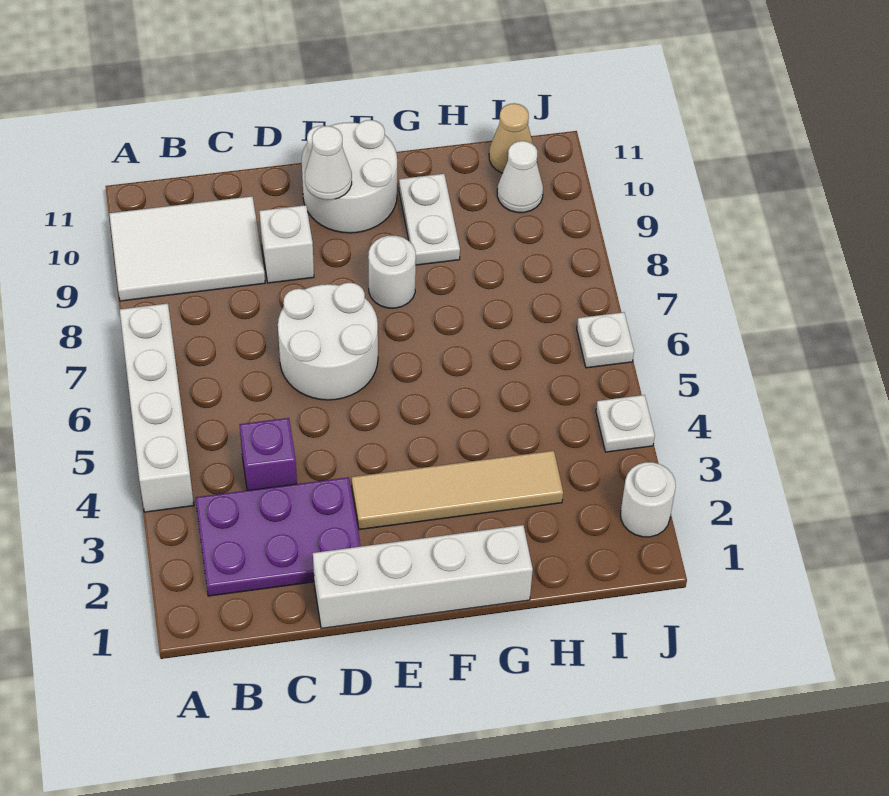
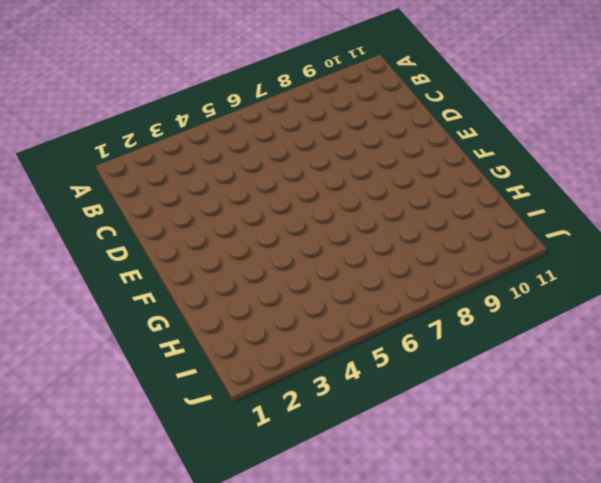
none -> white brick A4:A7 level 1
none -> white tile A9:C10 level 1
none -> purple plate B2:D3 level 1

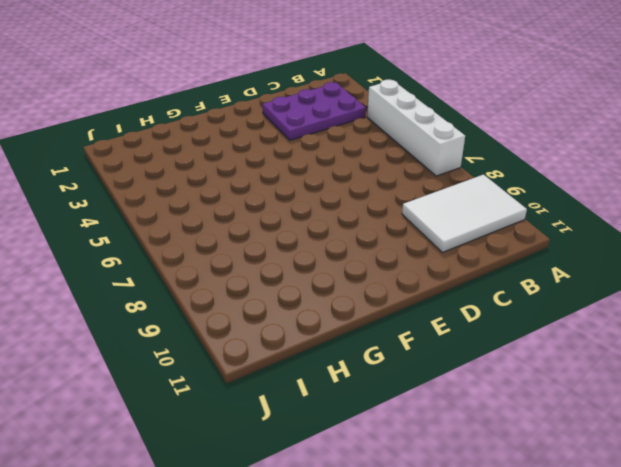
none -> purple brick C4 level 1
none -> white brick D1:G1 level 1
none -> white round brick D6:E7 level 1

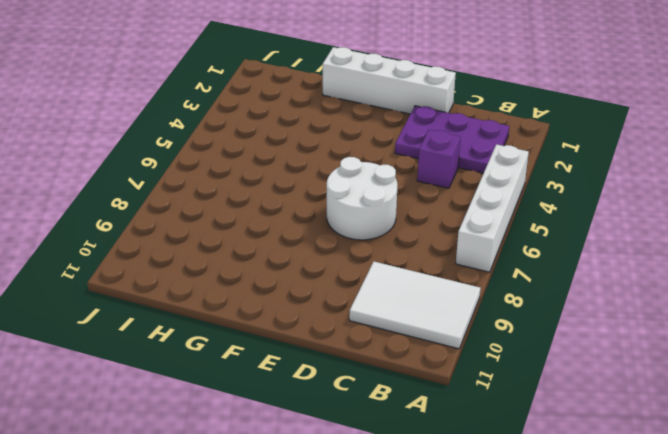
none -> white brick D9 level 1
none -> tan tile E3:H3 level 1
none -> white round brick E10:F11 level 1

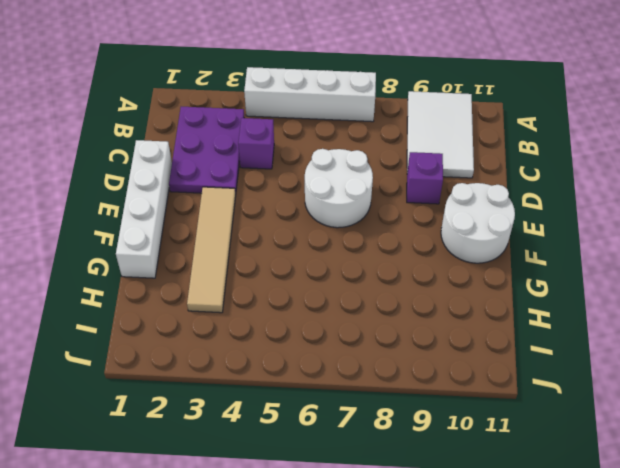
purple brick D9 level 1 -> white brick D9 level 1
none -> white round brick F8 level 1
none -> white plate G9:G10 level 1
none -> white cone I10 level 1

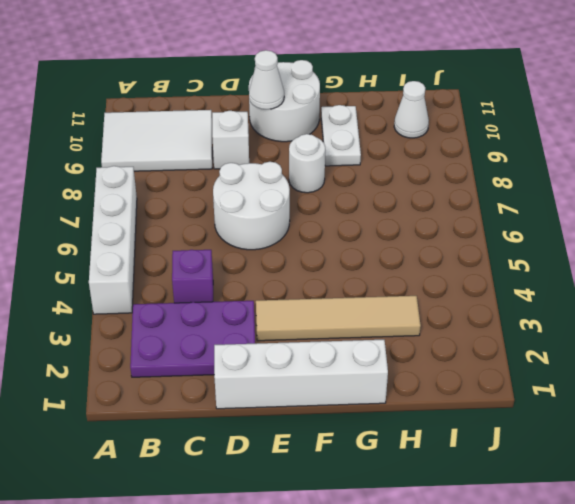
none -> tan cone I11 level 1
none -> white round brick J2 level 1
none -> white plate J4 level 1

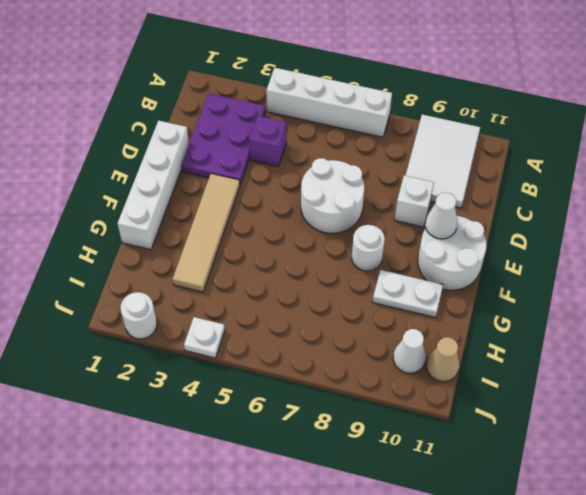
none -> white plate J6 level 1

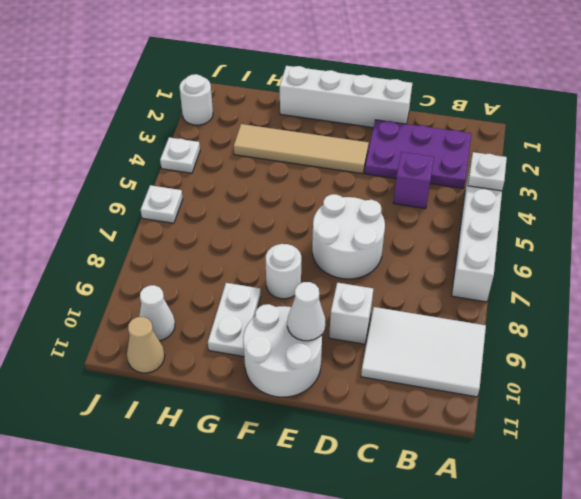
white plate A4 level 2 -> none

